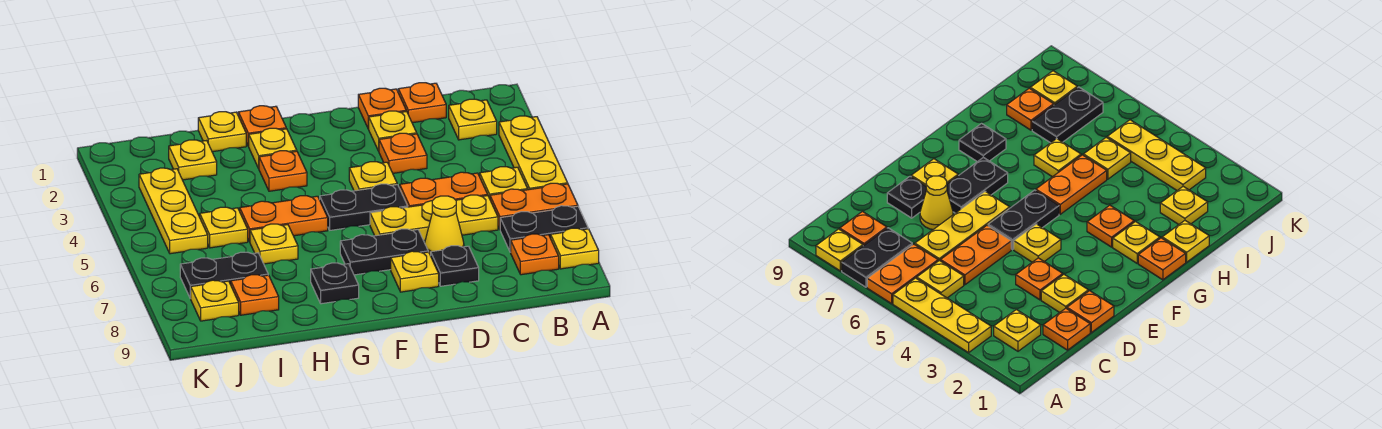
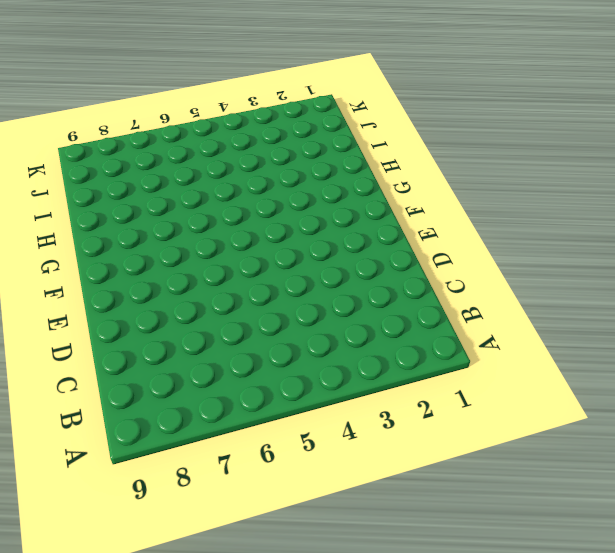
none -> yellow plate A3:A5 level 1
none -> orange plate A6:B6 level 1
none -> black plate A7:B7 level 1
none -> yellow plate A8 level 1

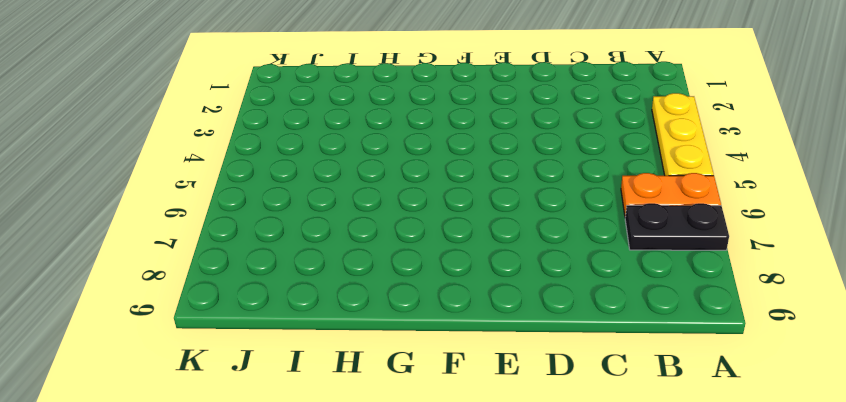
none -> yellow plate A8 level 1
none -> yellow plate B2 level 1
none -> yellow plate B5 level 1
none -> orange plate B8 level 1

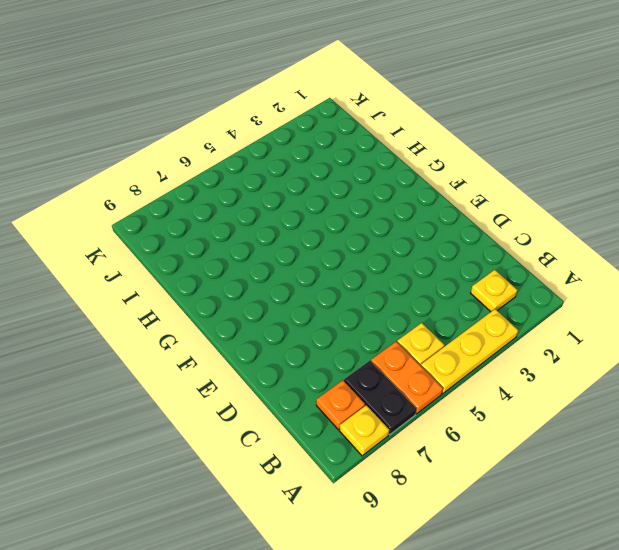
none -> orange plate C1 level 1
none -> orange plate C5:D5 level 1
none -> yellow plate C6:E6 level 1
none -> orange plate D1 level 1

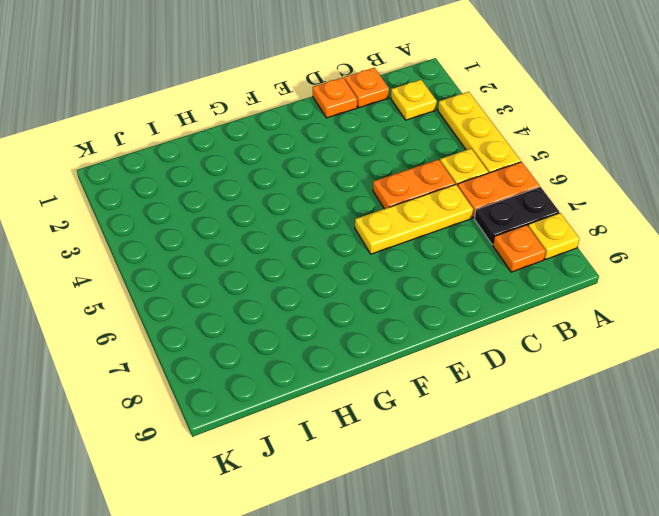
none -> yellow plate D2 level 1
none -> orange plate D3 level 1
none -> yellow cone D7 level 1
none -> black plate D8 level 1

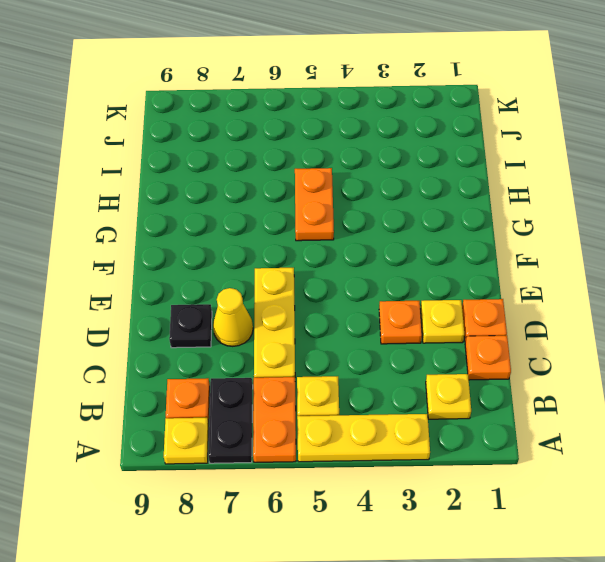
none -> orange plate C5:D5 level 1
none -> yellow plate E4 level 1
none -> black plate E5:F5 level 1
none -> black plate E7:F7 level 1

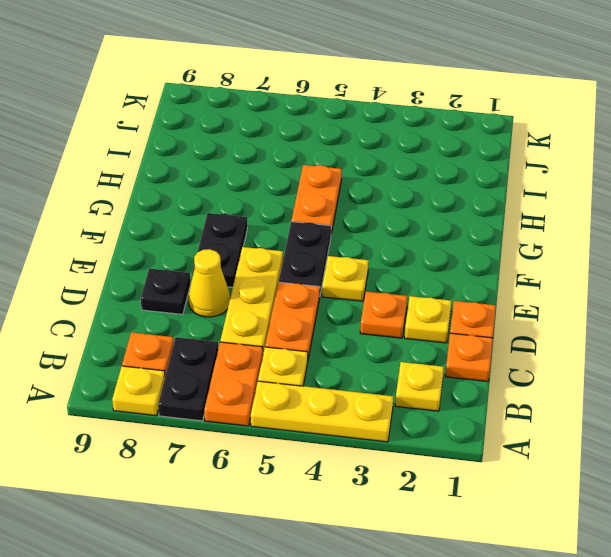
none -> yellow plate E8 level 1
none -> orange plate G1 level 1
none -> yellow plate G2 level 1
none -> orange plate G3 level 1

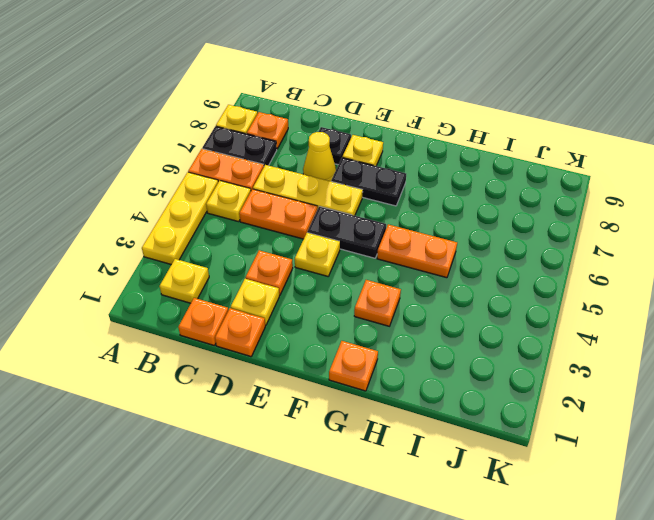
none -> yellow plate G2 level 1
none -> black plate G8 level 1
none -> yellow plate H1 level 1
none -> yellow plate H6 level 1

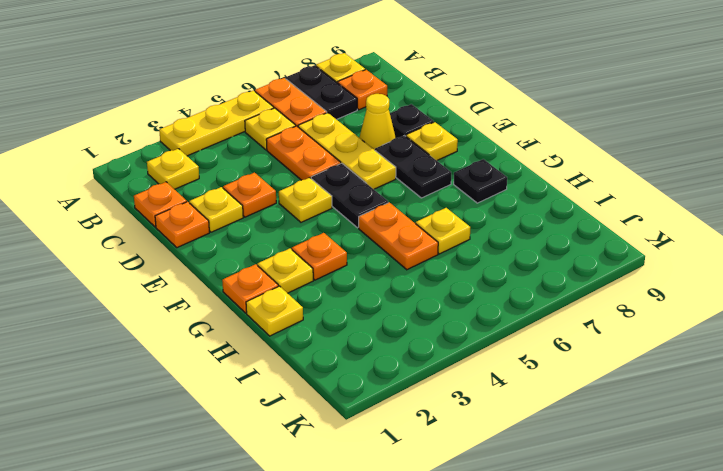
none -> yellow plate I2 level 1
none -> yellow plate I5 level 1
none -> black plate I7:J7 level 1
none -> orange plate I8 level 1

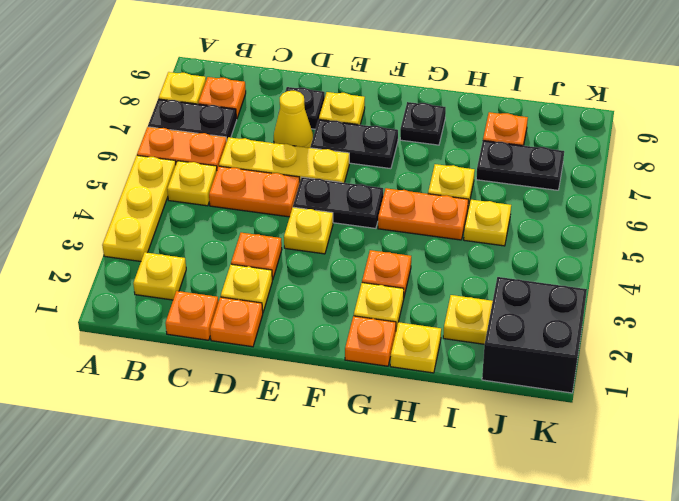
black brick J1:K2 level 1 -> none
none -> yellow plate J3:J5 level 1
none -> yellow plate J8 level 1

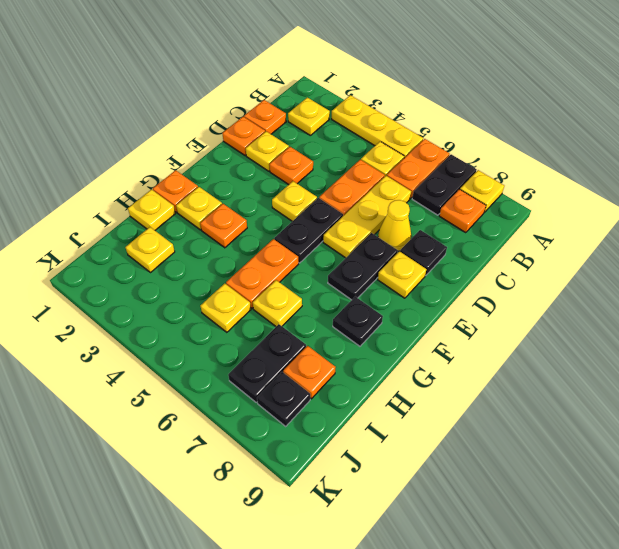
black plate J8 level 1 -> yellow plate J8 level 1
none -> yellow plate J3:J5 level 1

